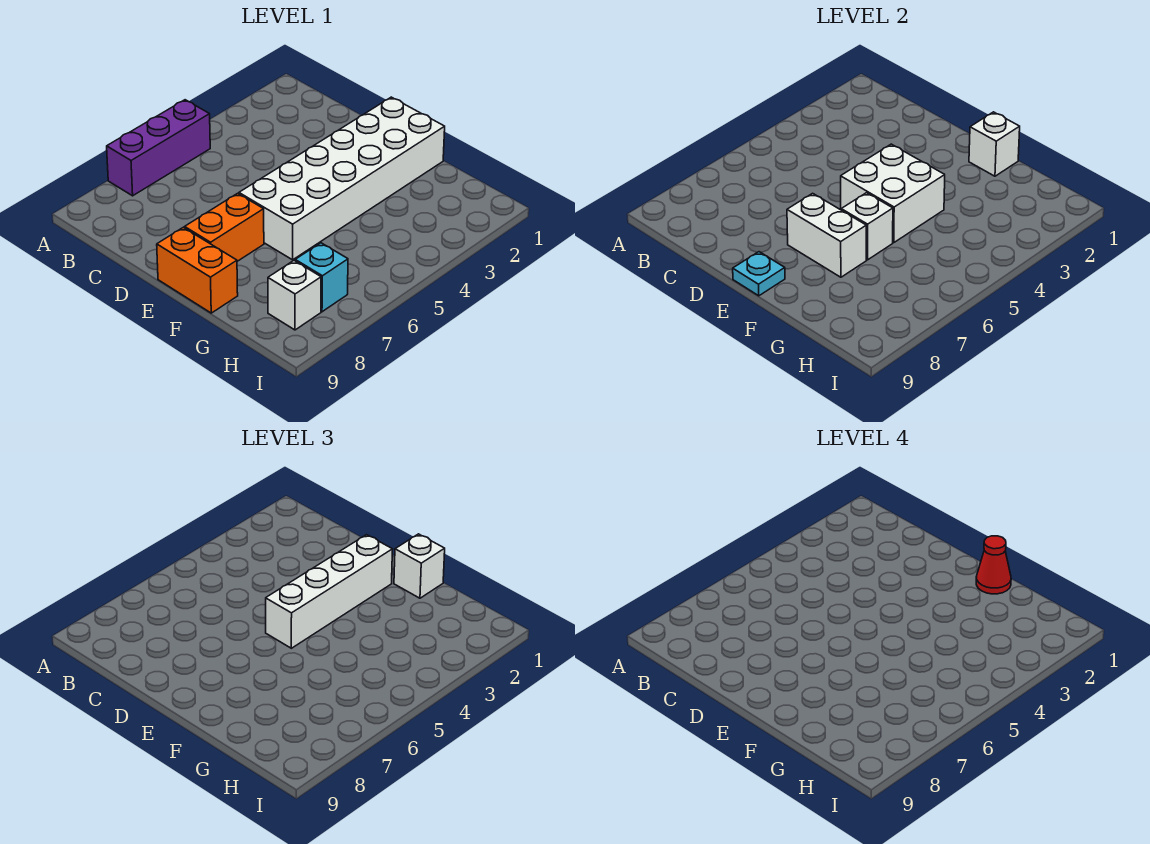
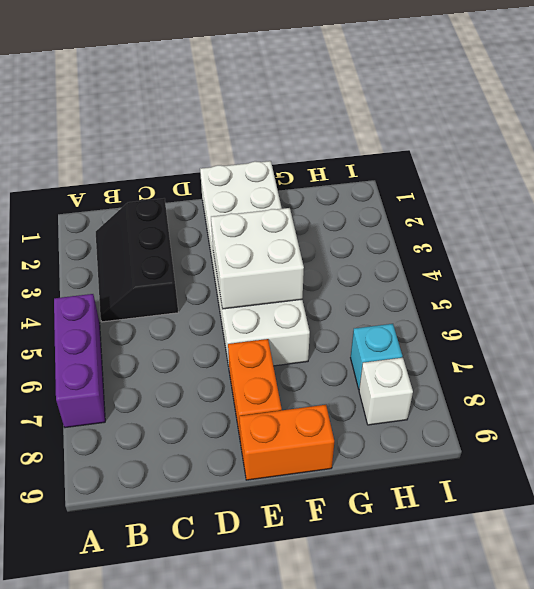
black slope B2:C4 level 1 top C -> none
none -> white brick E7:F7 level 2
none -> cyan plate E9 level 2
none -> white brick F1 level 2

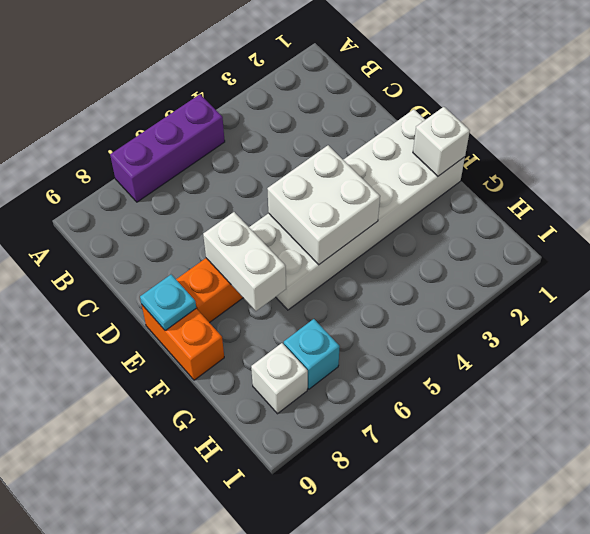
none -> white brick F6 level 2
none -> white brick E2:E5 level 3
none -> white brick F1 level 3

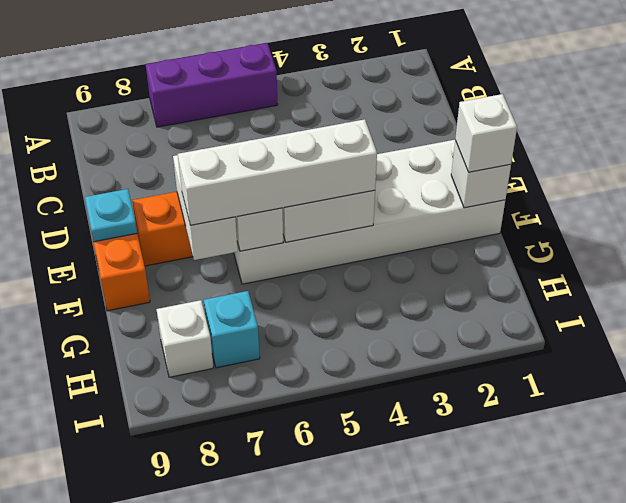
white brick F4:F7 level 3 -> white brick E2:E5 level 3
none -> red cone F1 level 4

